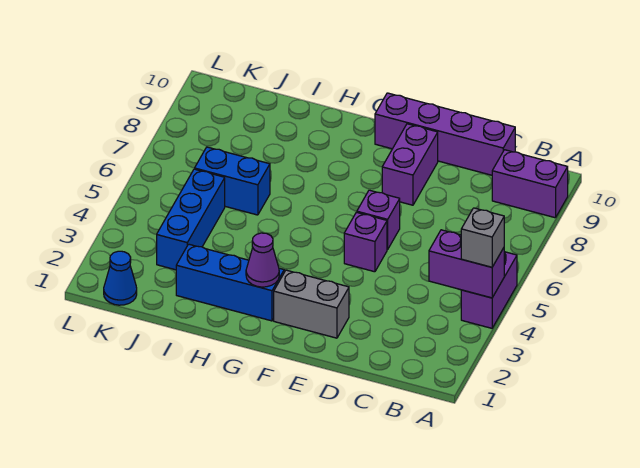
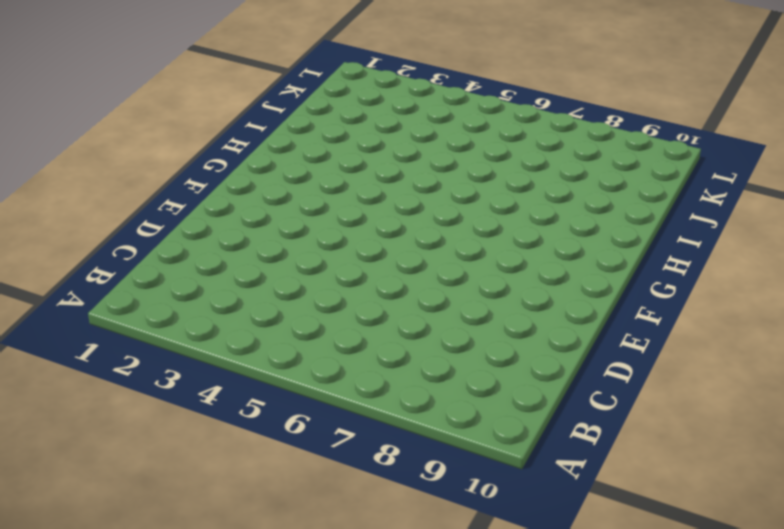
none -> purple brick A4:A5 level 1
none -> purple brick A9:B9 level 1
none -> purple brick C10:F10 level 1

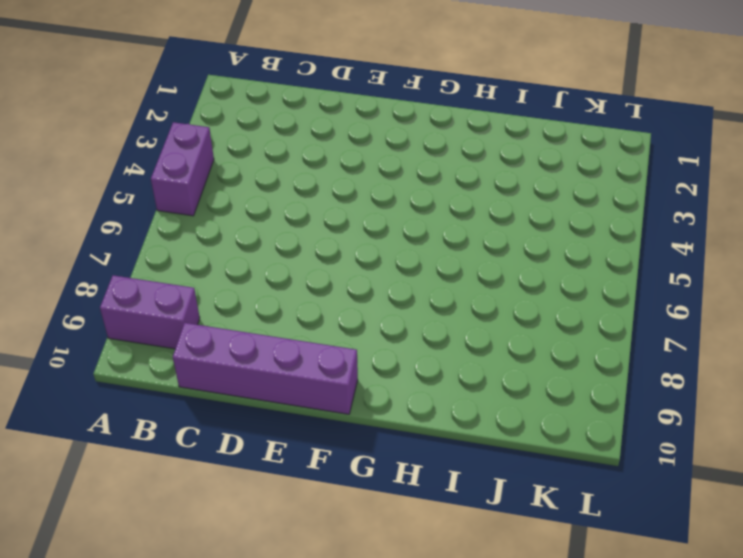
none -> grey brick E2:F2 level 1
none -> purple brick E5 level 1
none -> purple brick E6 level 1

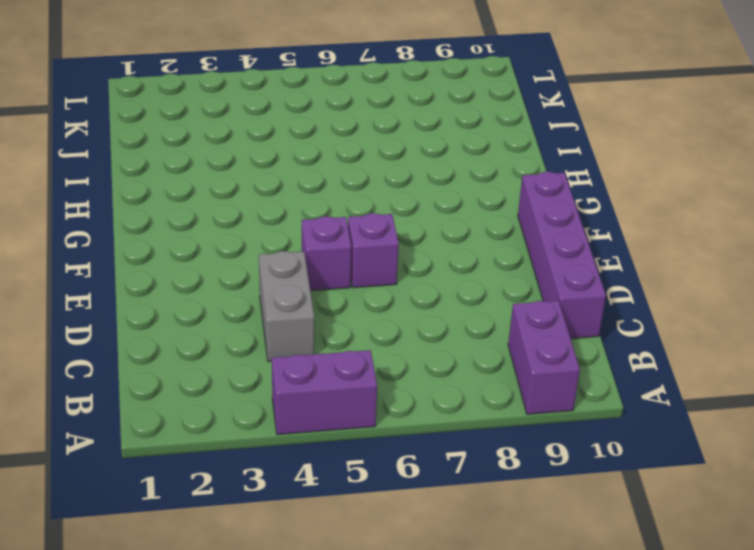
grey brick C4:D4 level 1 -> grey brick E2:F2 level 1
none -> purple brick E8:E9 level 1
none -> blue brick G2:I2 level 1
none -> blue brick I6:J6 level 1

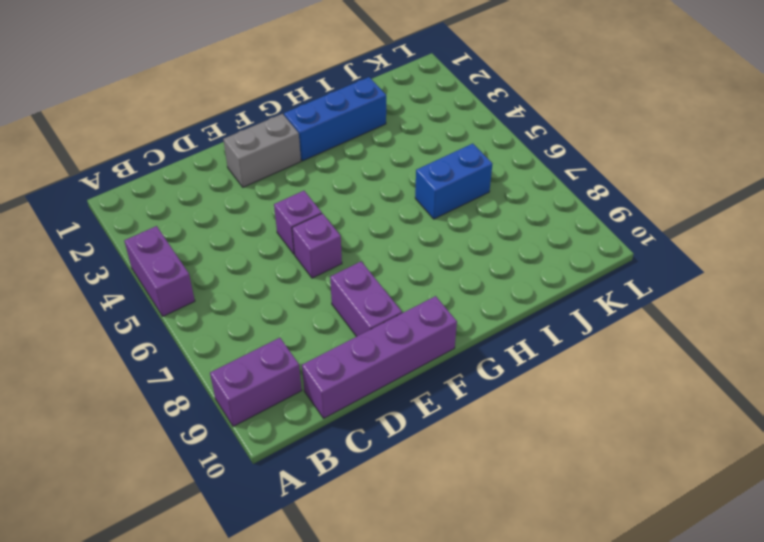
none -> blue brick J3:J5 level 1
none -> blue cone K1 level 1
none -> purple brick A4:B4 level 2

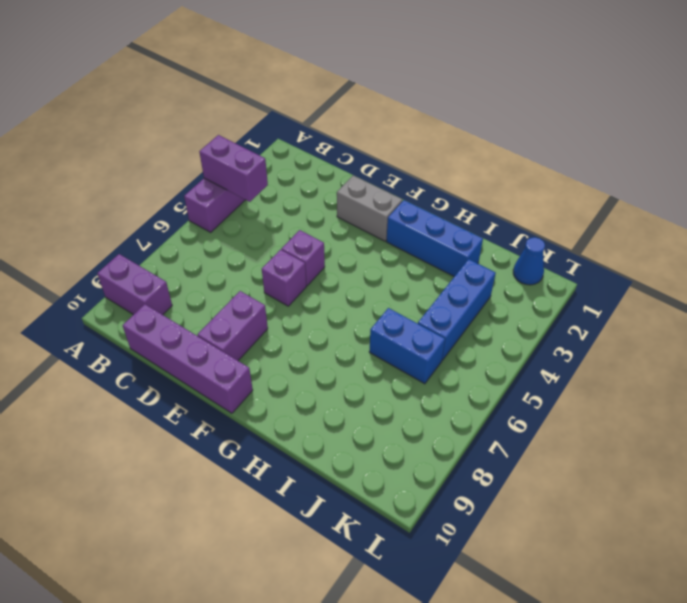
none -> purple cone G2 level 2
none -> grey brick A4 level 3

